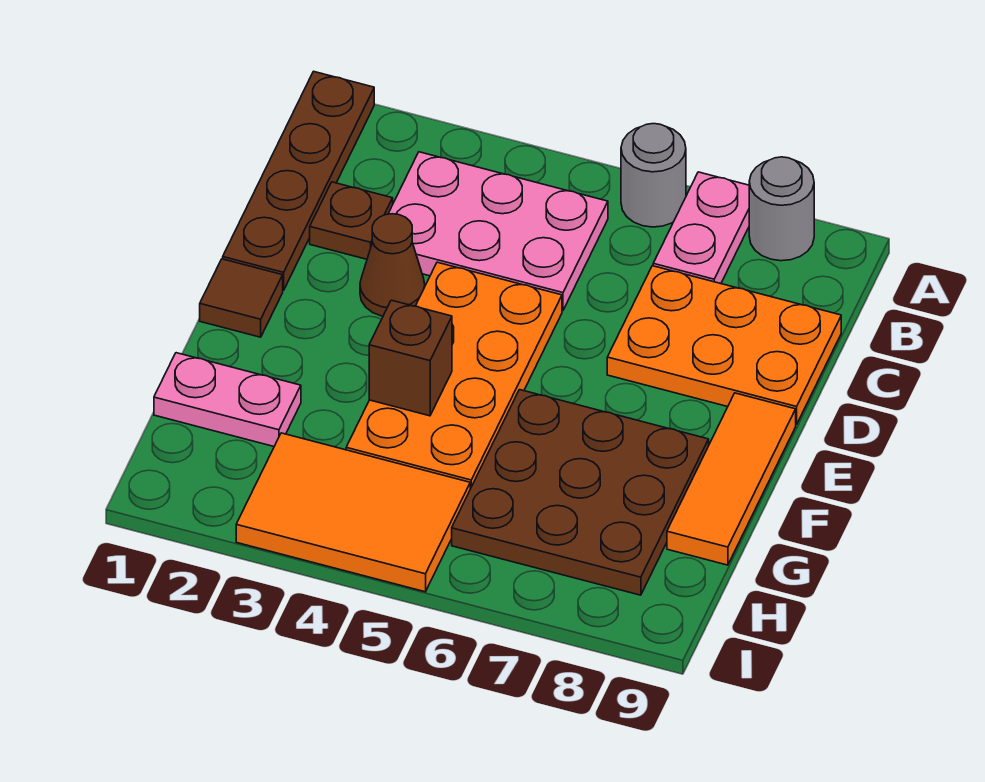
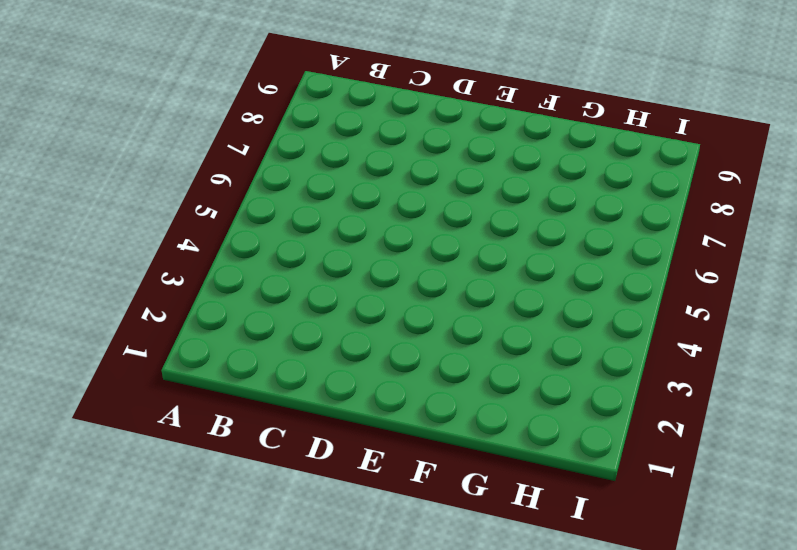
none -> brown plate A1:D1 level 1
none -> grey round brick A6 level 1
none -> pink plate A7:B7 level 1

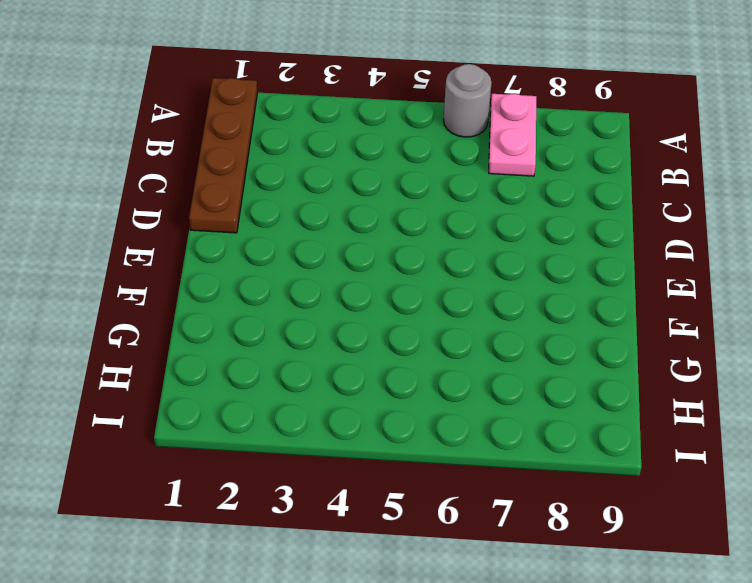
none -> grey round brick A8 level 1
none -> pink plate B3:C5 level 1
none -> brown plate C2 level 1

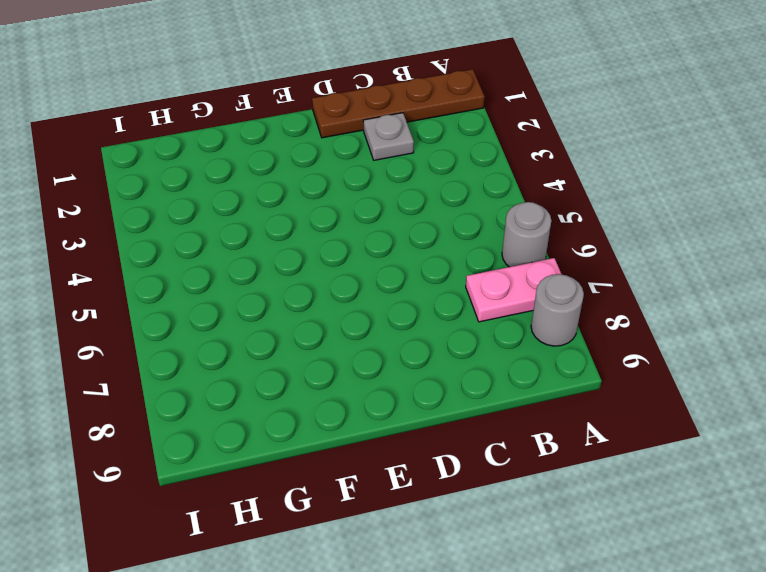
grey plate C2 level 1 -> brown plate C2 level 1
none -> pink plate B3:C5 level 1
none -> orange plate C7:D9 level 1
none -> brown cone D3 level 1

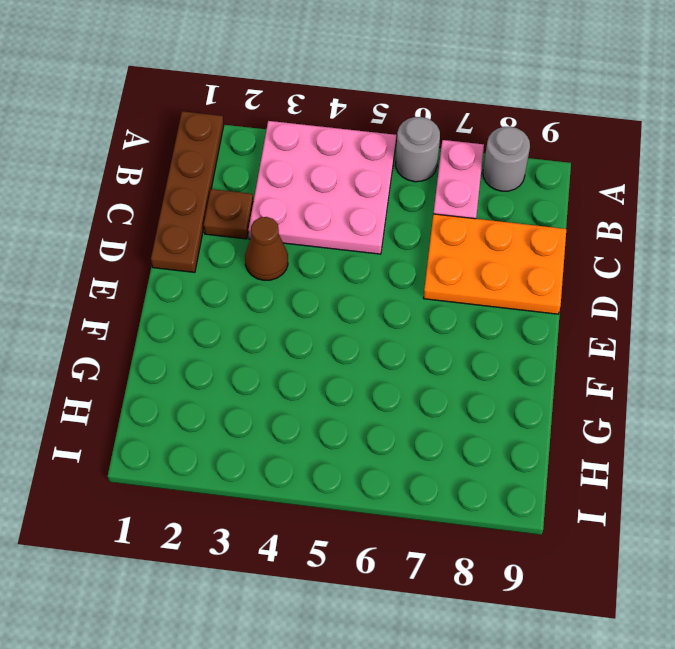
pink plate A3:C5 level 1 -> pink plate B3:C5 level 1
none -> orange plate D4:G5 level 1
none -> brown tile E1 level 1
none -> orange tile E9:G9 level 1

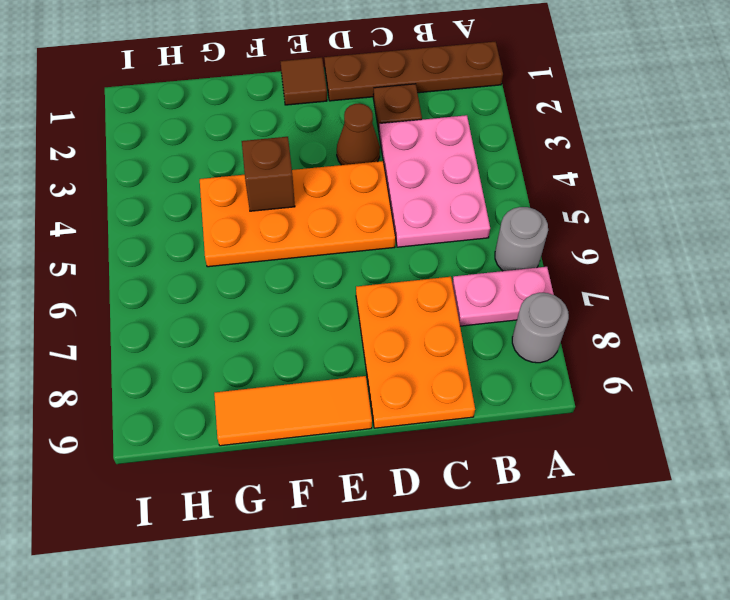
none -> brown plate F6:H8 level 1
none -> pink plate G1:G2 level 1
none -> orange tile H3:I5 level 1

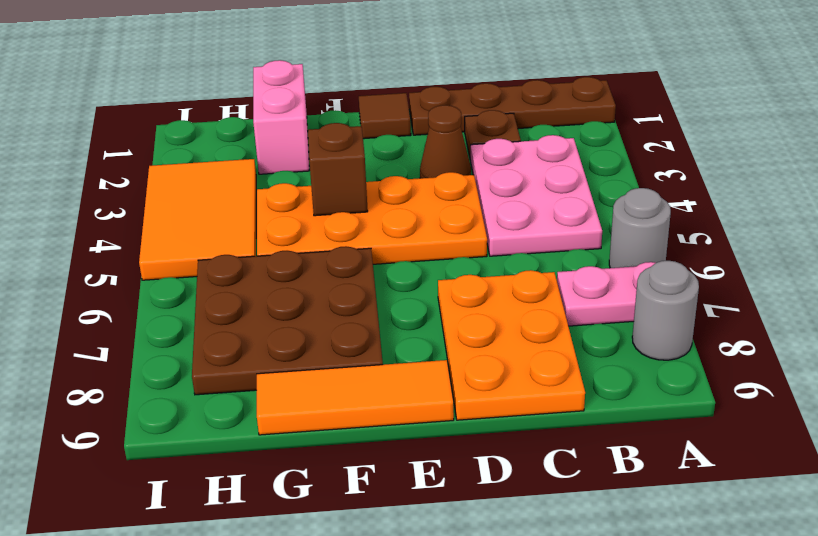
pink brick G1:G2 level 1 -> pink plate G1:G2 level 1

